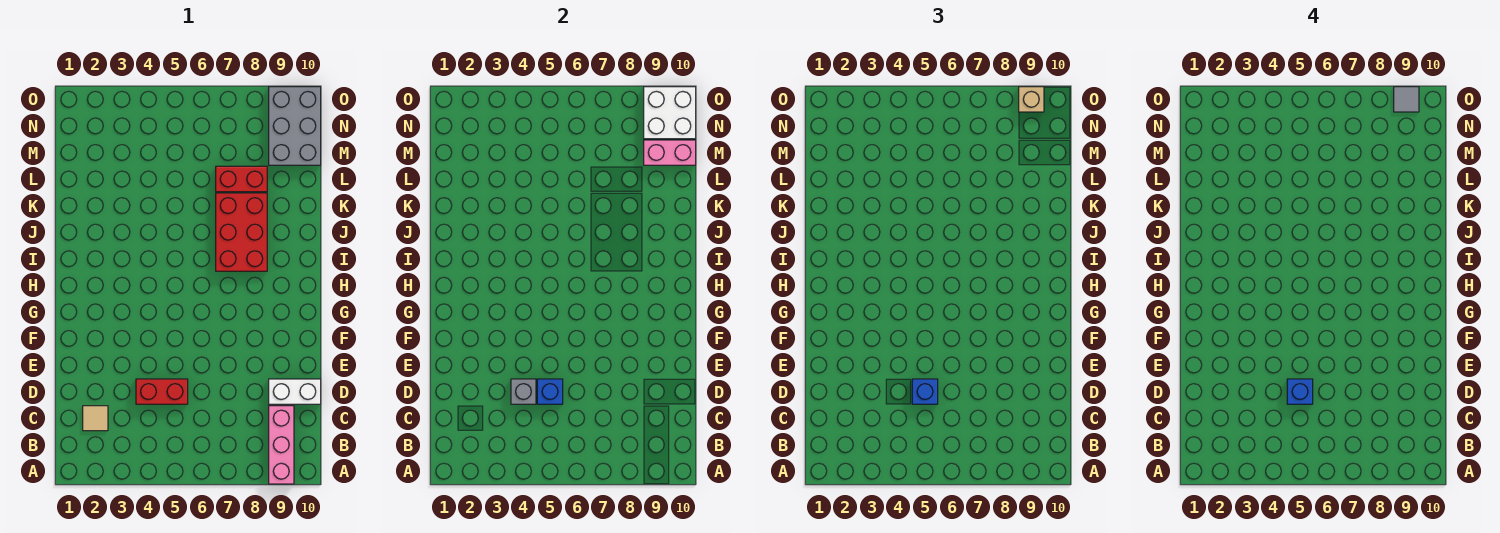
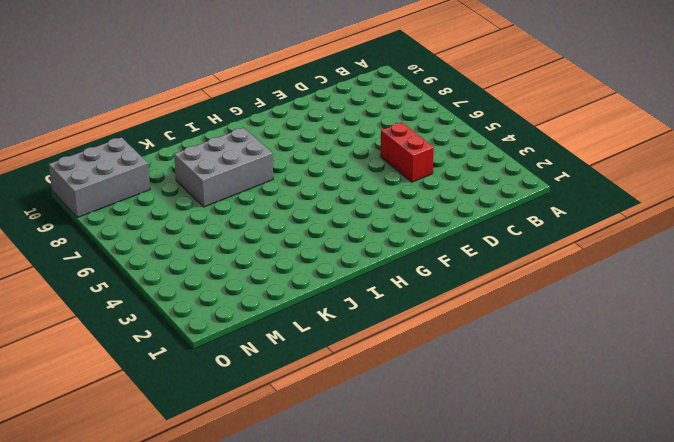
grey brick I7:K8 level 1 -> red brick I7:K8 level 1
none -> pink brick A9:C9 level 1
none -> tan tile C2 level 1
none -> white brick D9:D10 level 1

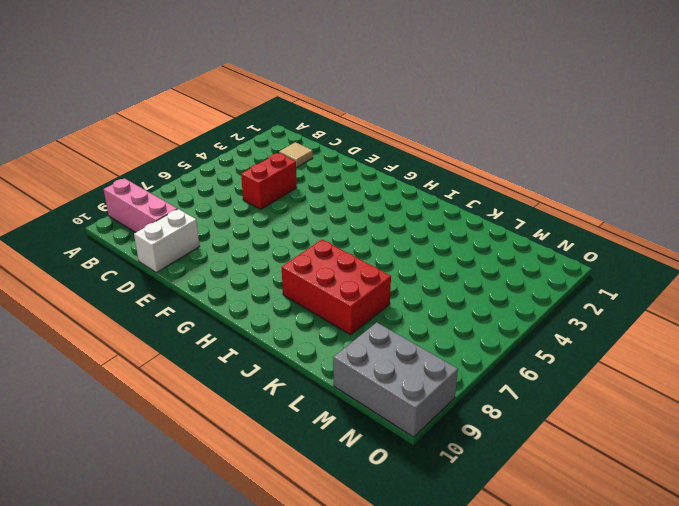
none -> red brick L7:L8 level 1
none -> grey brick D4 level 2
none -> blue brick D5 level 2

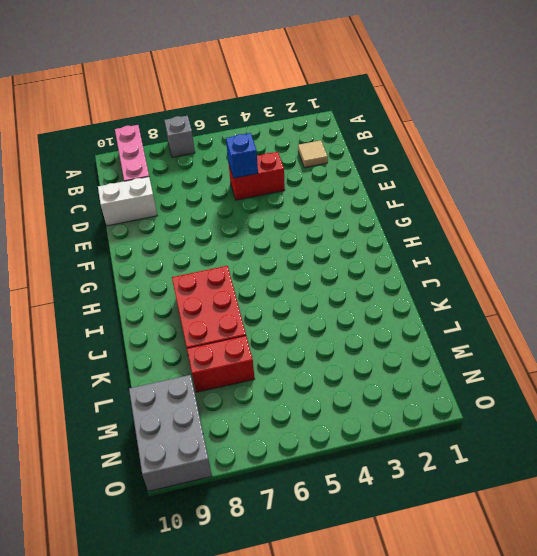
grey brick A7 level 1 -> grey brick D4 level 2
none -> pink brick M9:M10 level 2
none -> white brick N9:O10 level 2
none -> blue brick D5 level 3

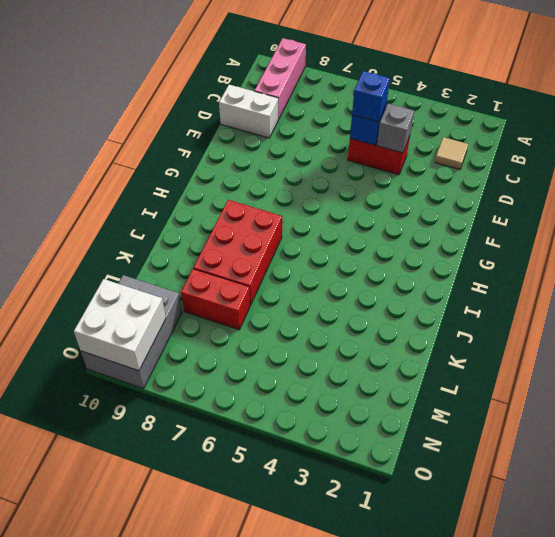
none -> pink brick M9:M10 level 2
none -> tan brick O9 level 3
none -> blue brick D5 level 4

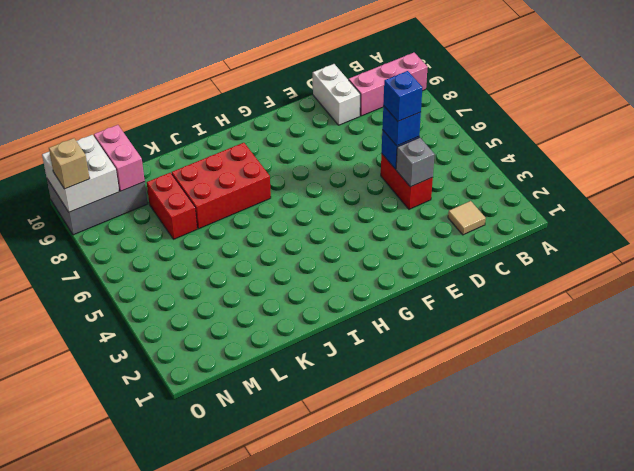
none -> grey tile O9 level 4

